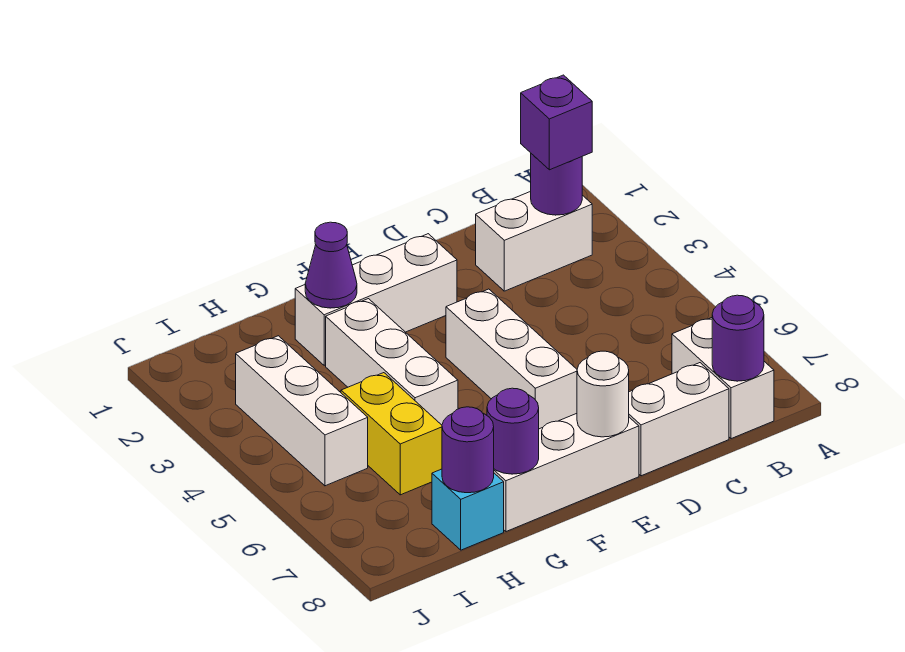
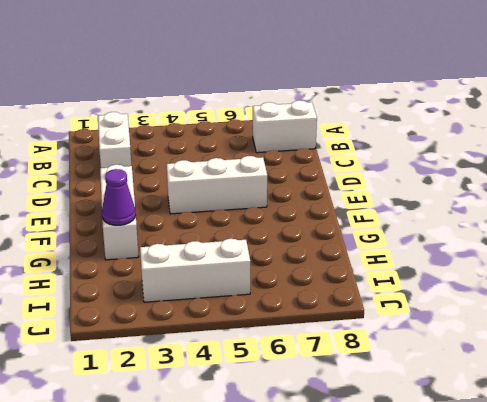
none -> white brick C8:D8 level 1
none -> white brick E8:G8 level 1
none -> white brick G3:G5 level 1

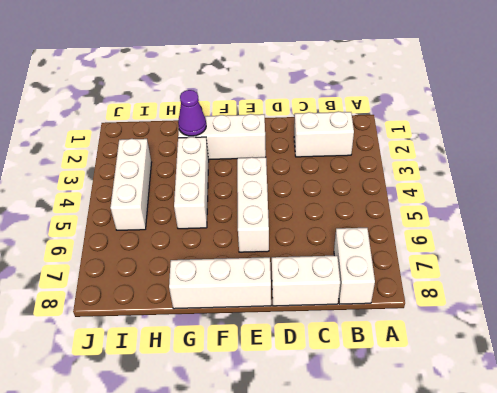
none -> yellow brick H5:H6 level 1
none -> cyan brick H8 level 1
none -> purple round brick B2 level 2

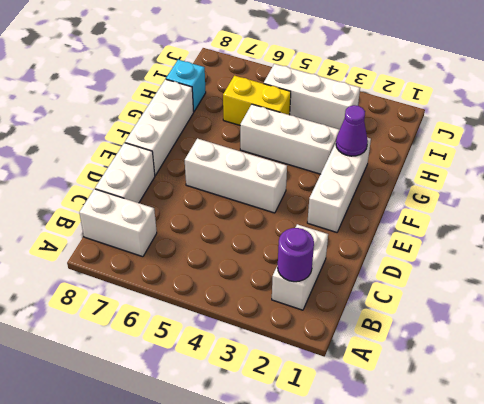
none -> purple round brick B8 level 2
none -> white round brick E8 level 2
none -> purple round brick G8 level 2

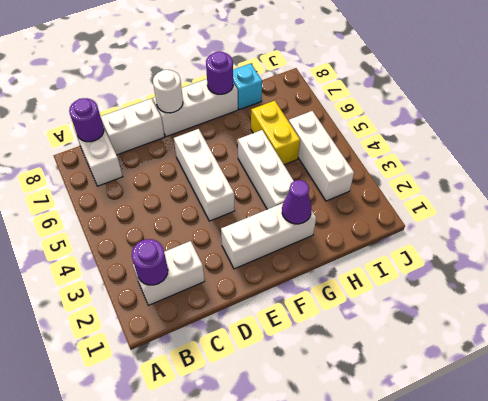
none -> purple round brick H8 level 2
none -> purple brick B2 level 3

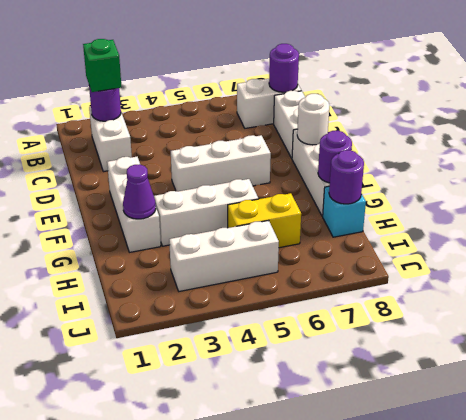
green brick B2 level 3 -> purple brick B2 level 3

